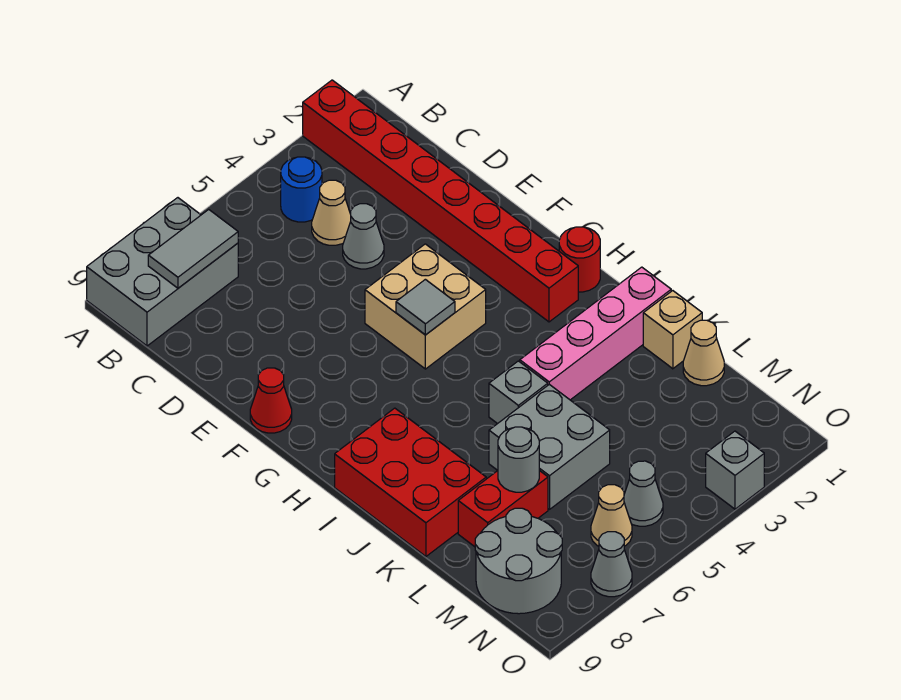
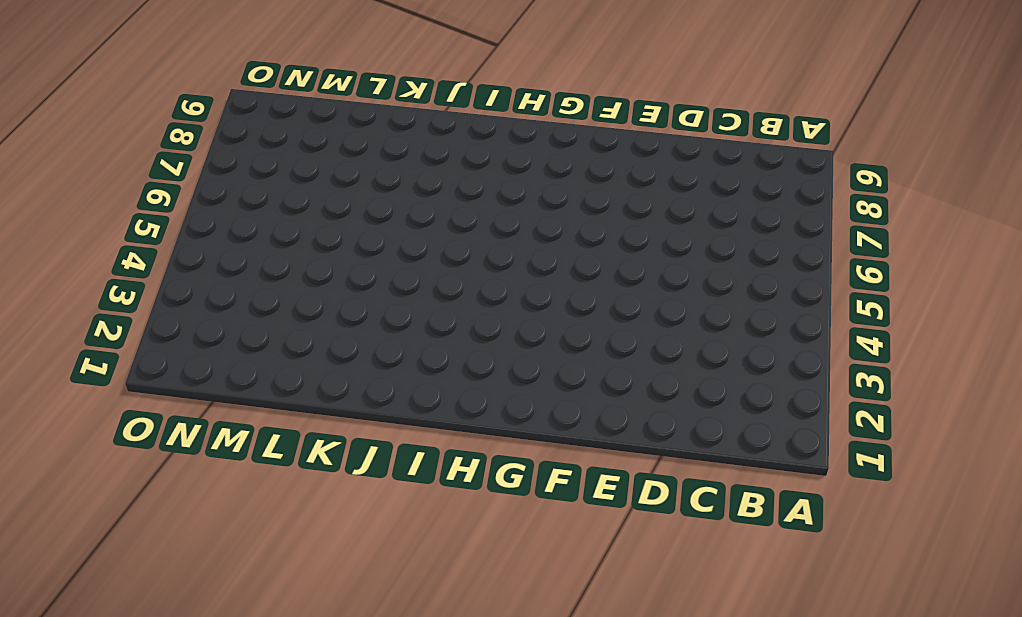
none -> red brick A2:H2 level 1
none -> grey brick A7:B9 level 1
none -> blue round brick B4 level 1

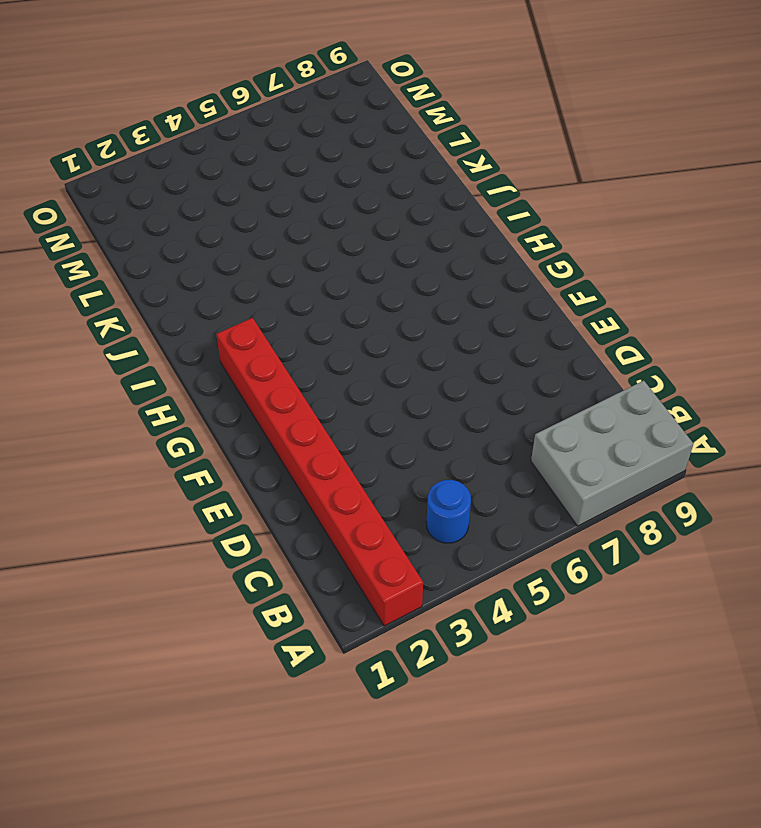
none -> tan cone C4 level 1
none -> grey cone D4 level 1
none -> tan brick F4:G5 level 1

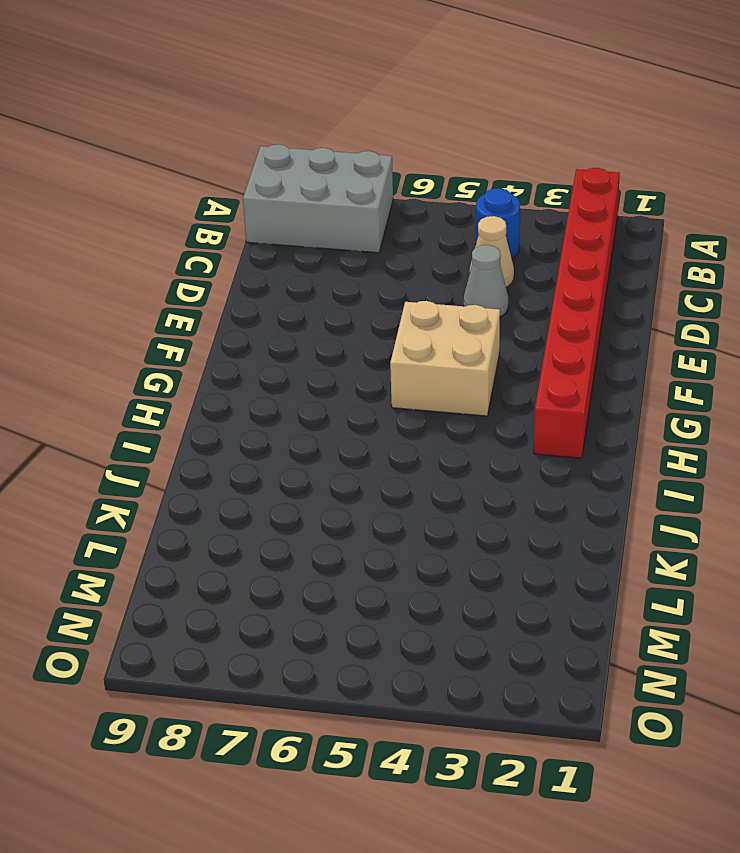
none -> red cone F9 level 1
none -> red round brick H1 level 1
none -> red brick I8:K9 level 1

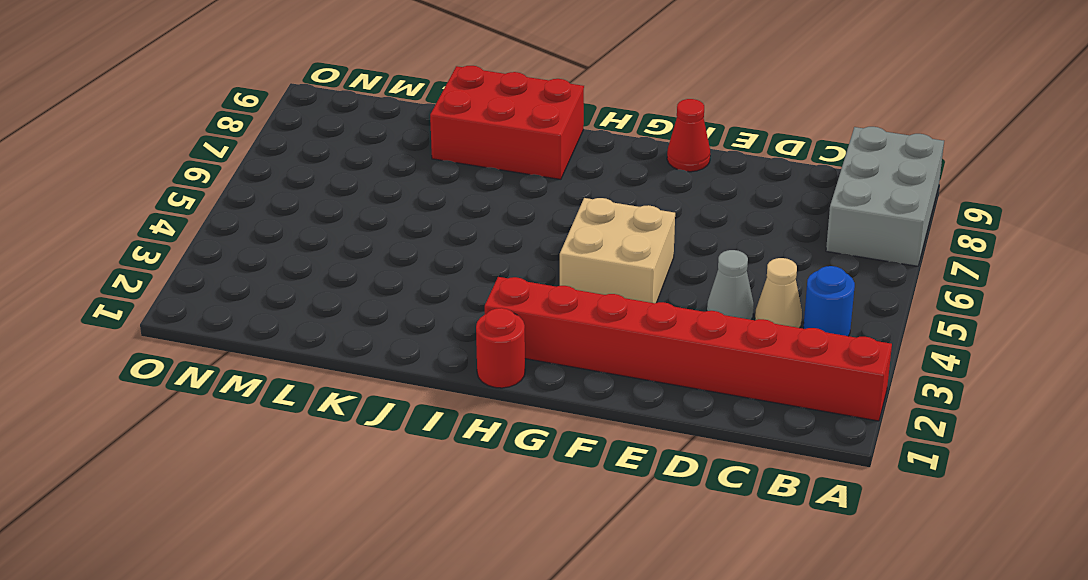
none -> pink brick J1:J4 level 1
none -> grey brick J5 level 1
none -> tan brick K1 level 1

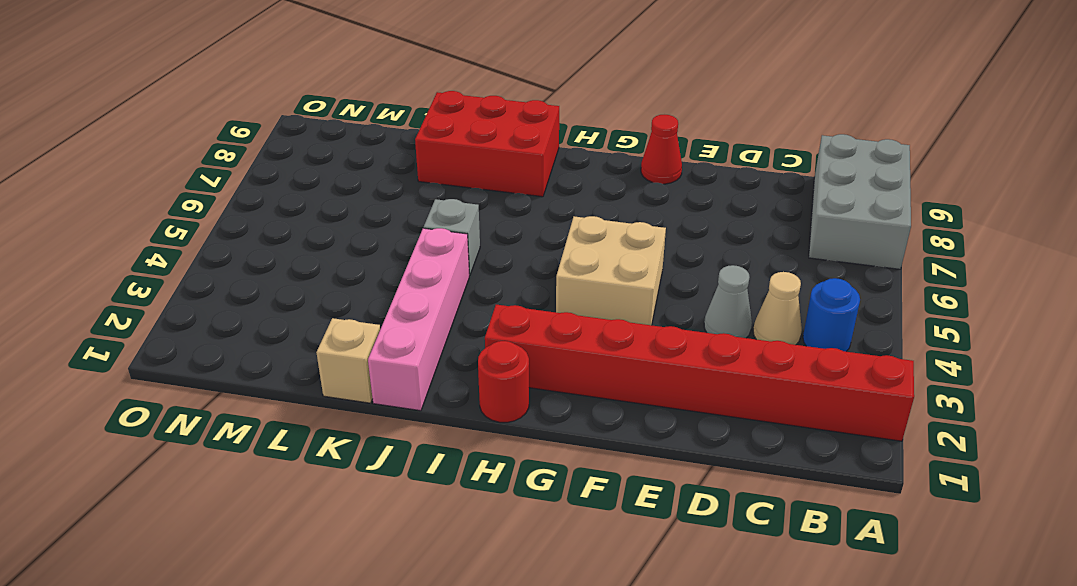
none -> grey brick K5:L6 level 1
none -> tan cone L1 level 1
none -> red brick L7:L8 level 1

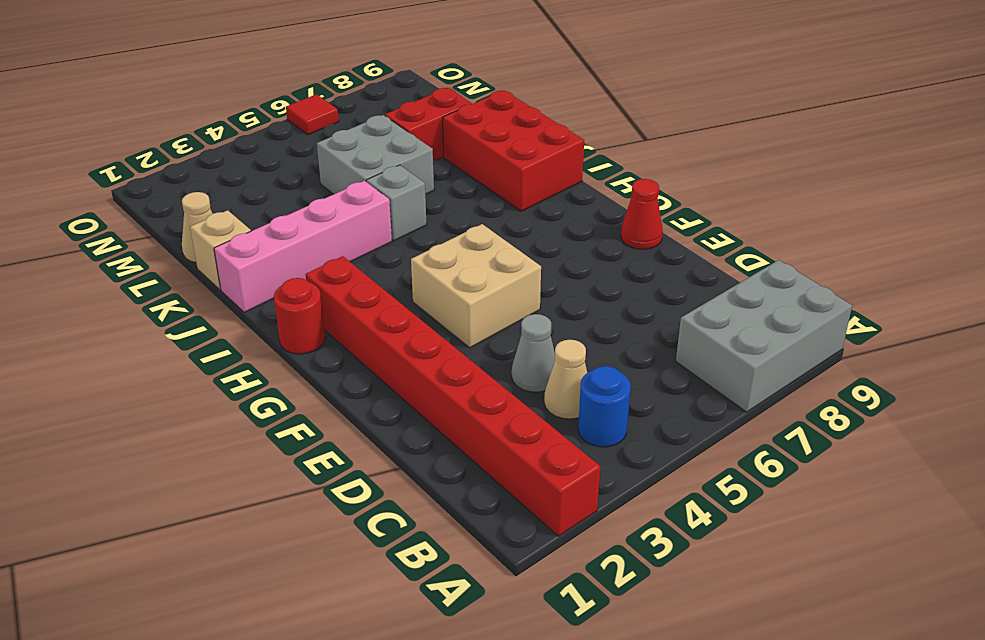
red tile O6 level 1 -> none
none -> grey round brick M8:N9 level 1
none -> grey cone N5 level 1
none -> tan cone N6 level 1

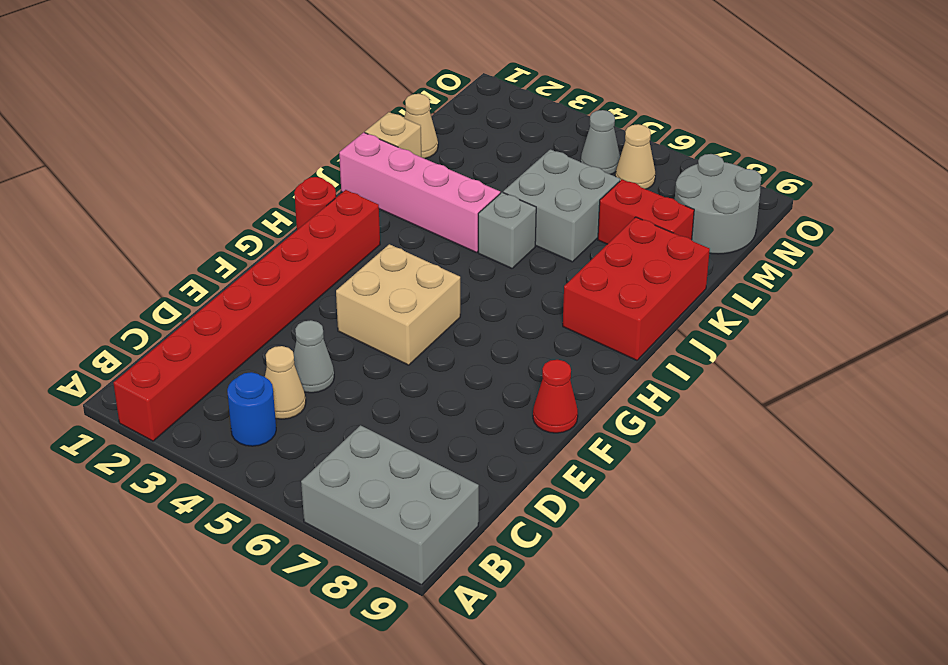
none -> grey brick O3 level 1
none -> grey cone O7 level 1
none -> grey tile B7:B8 level 2

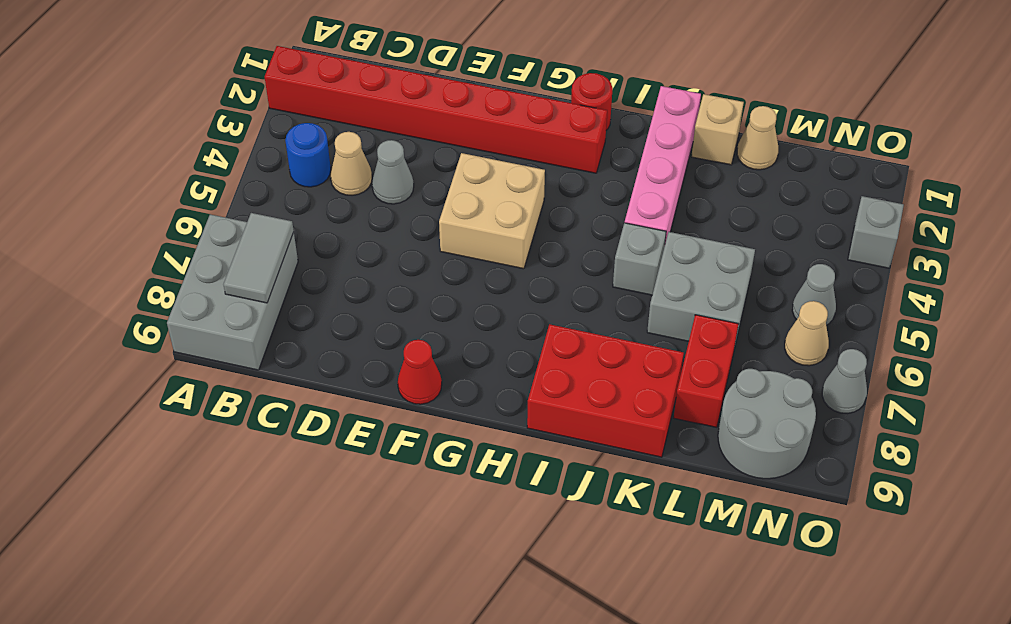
none -> grey tile G5 level 2
none -> grey round brick L7 level 2

